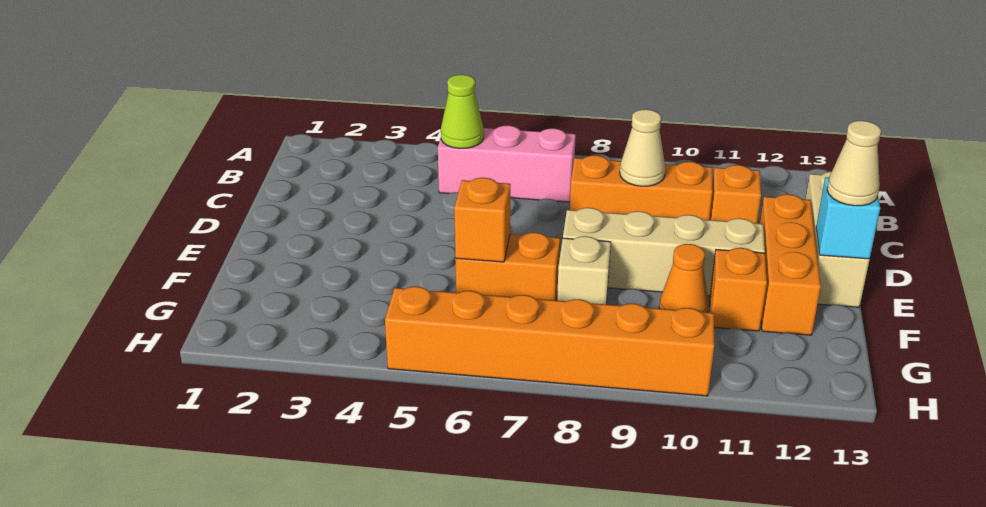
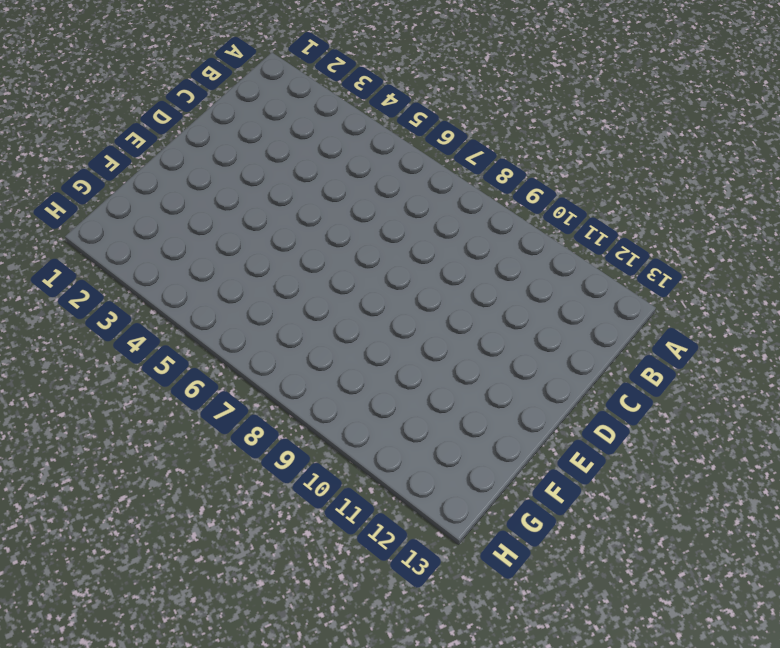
none -> pink brick B5:B7 level 1
none -> orange brick C8:C10 level 1
none -> orange brick C11 level 1

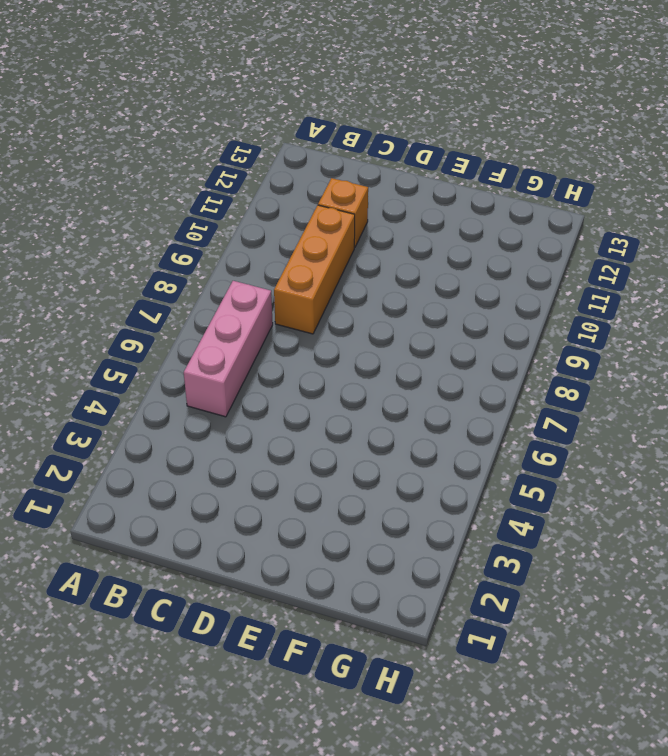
none -> tan brick C13:E13 level 1
none -> orange brick D12:F12 level 1
none -> tan brick E8:E11 level 1

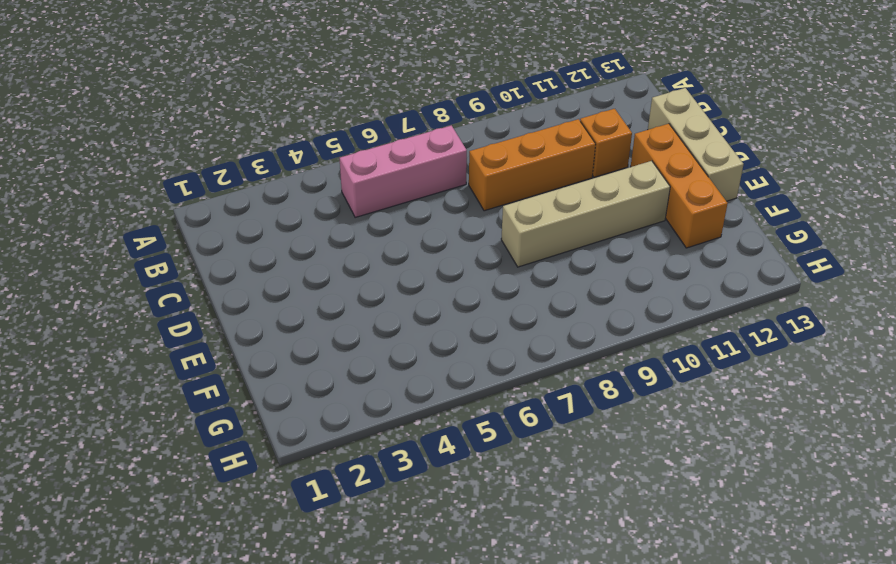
none -> orange brick F6:F7 level 1
none -> tan brick F8 level 1
none -> orange cone F10 level 1

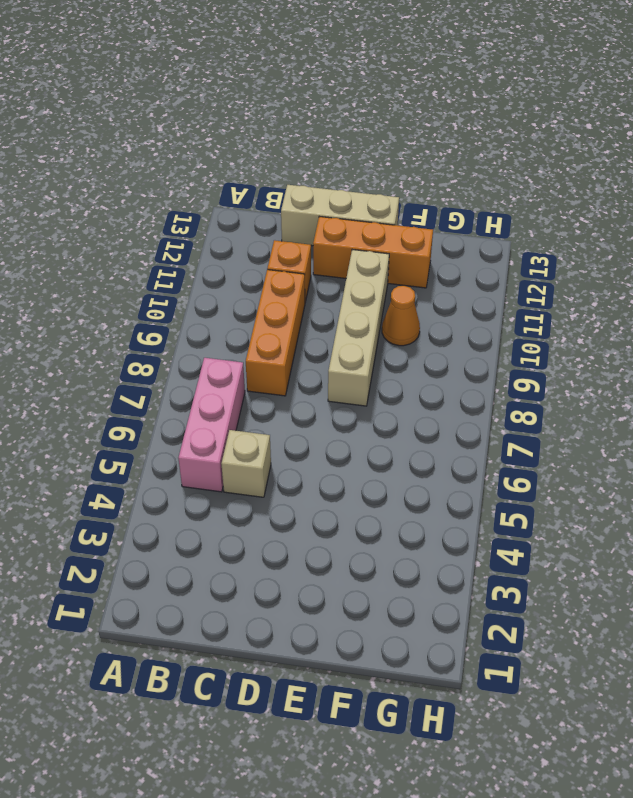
tan brick C5 level 1 -> tan brick F8 level 1
none -> orange brick F6:F7 level 1
none -> orange brick F11 level 1
none -> orange brick H5:H10 level 1

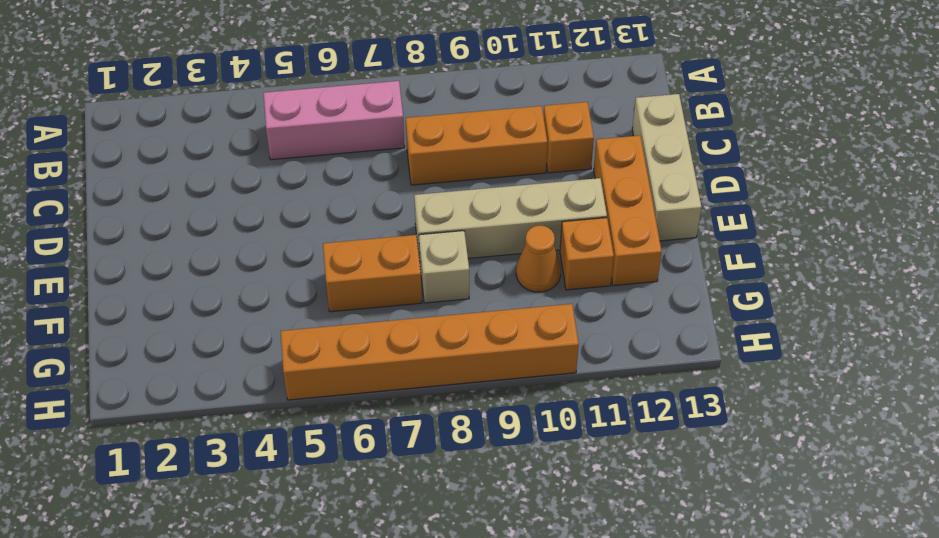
none -> lime cone B5 level 2
none -> tan cone C9 level 2
none -> cyan brick E13 level 2

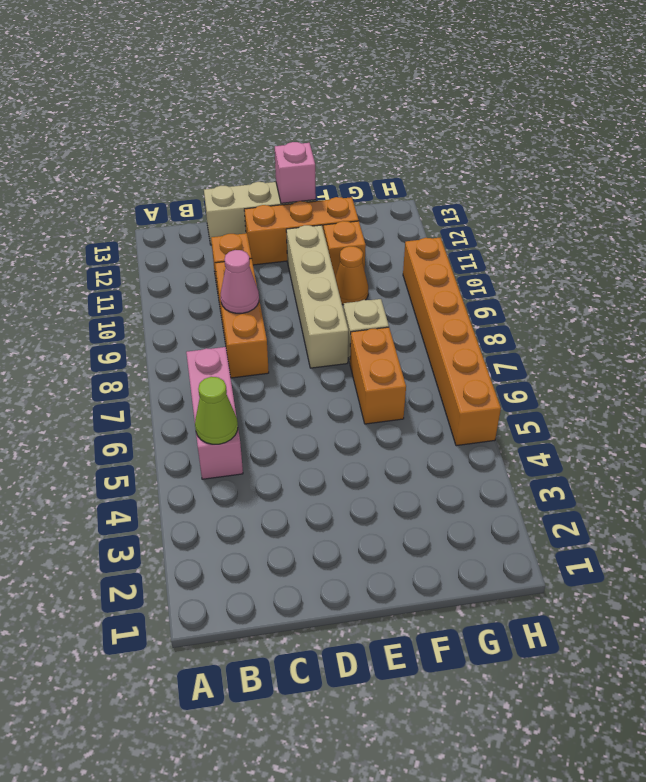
pink cone C9 level 2 -> tan cone C9 level 2
pink brick E13 level 2 -> cyan brick E13 level 2
none -> orange brick F6 level 2
none -> tan cone E13 level 3

